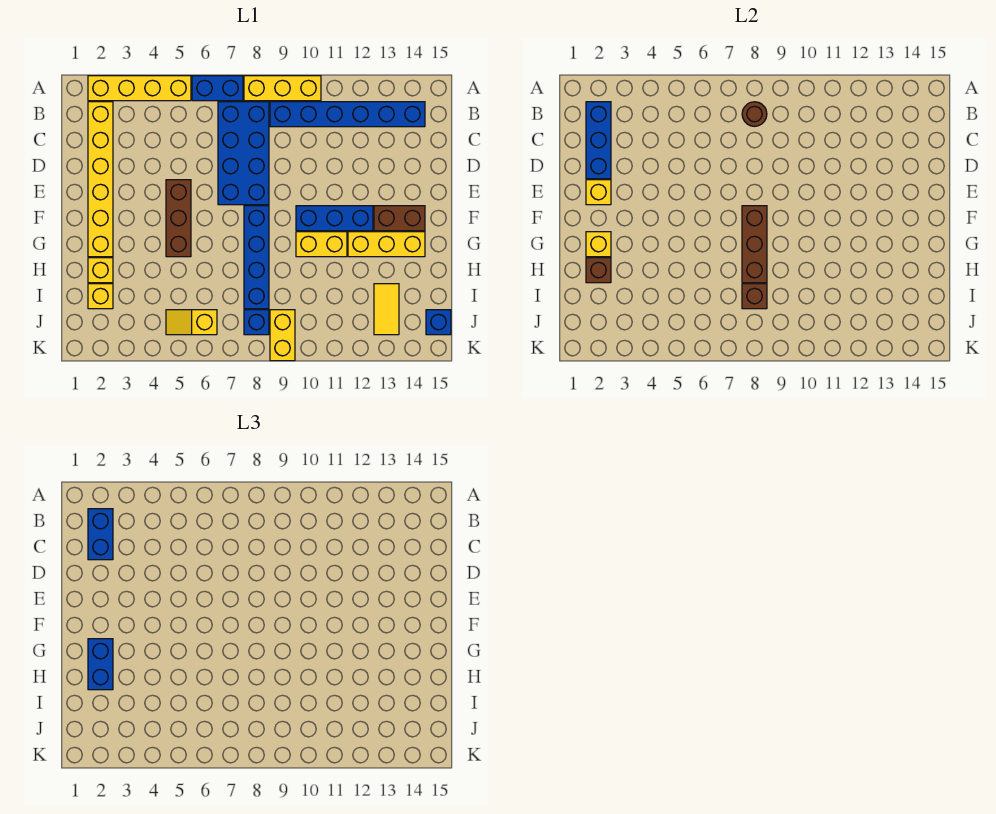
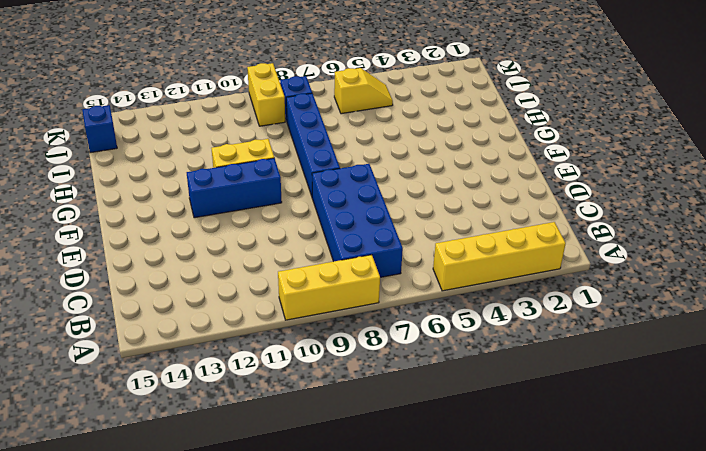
none -> blue brick A6:A7 level 1
none -> yellow brick B2:G2 level 1
none -> blue brick B9:B14 level 1

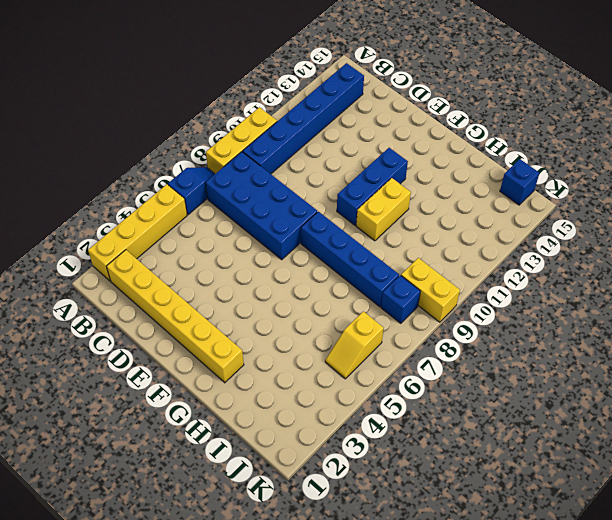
blue slope A6:A7 level 1 top 6 -> blue brick A6:A7 level 1
none -> brown brick E5:G5 level 1
none -> brown brick F13:F14 level 1
none -> yellow brick G12:G14 level 1

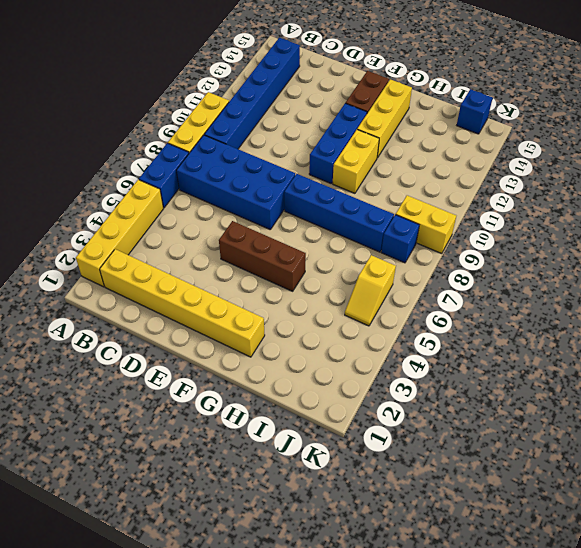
none -> yellow brick H2 level 1
none -> yellow brick I2 level 1
none -> yellow tile I13:J13 level 1

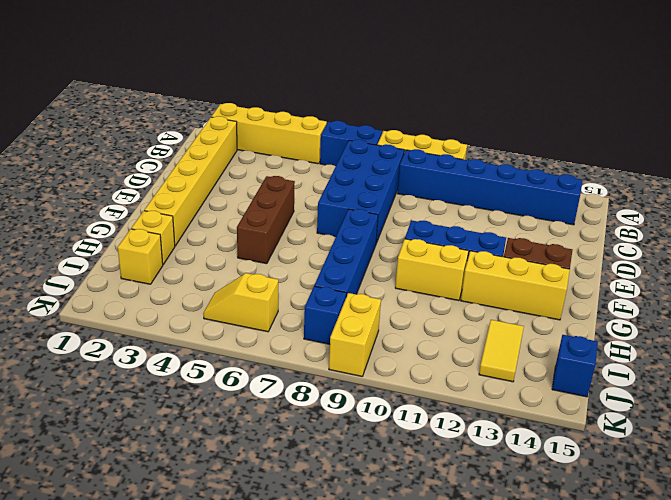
none -> blue brick B2:D2 level 2
none -> brown round brick B8 level 2
none -> yellow brick E2 level 2

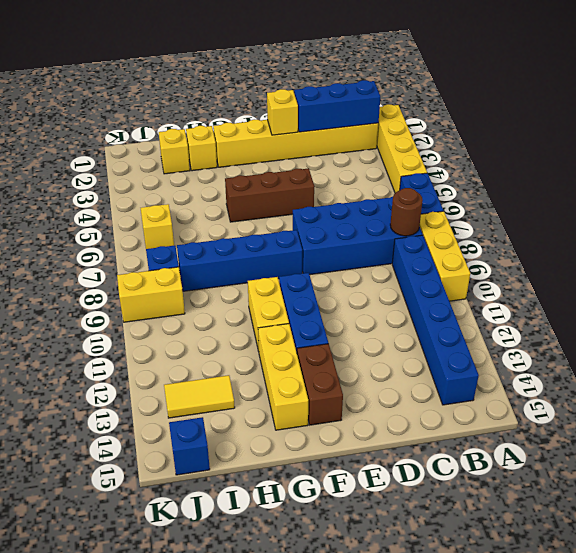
none -> brown brick F8:H8 level 2
none -> yellow brick G2 level 2
none -> brown brick H2 level 2

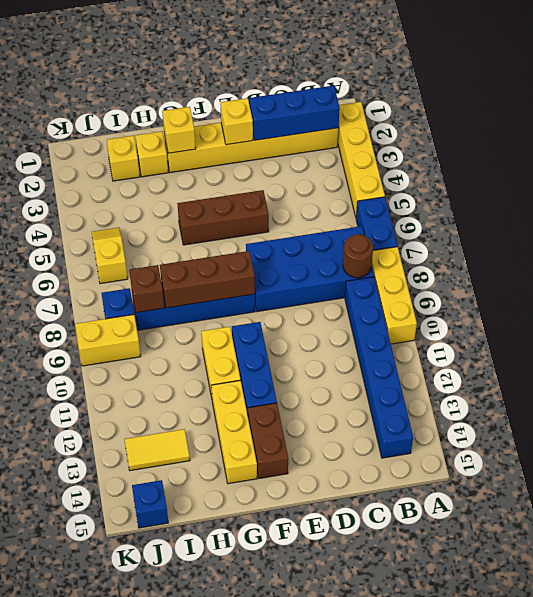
none -> brown brick H2 level 2
none -> blue brick B2:C2 level 3
none -> blue brick G2:H2 level 3

